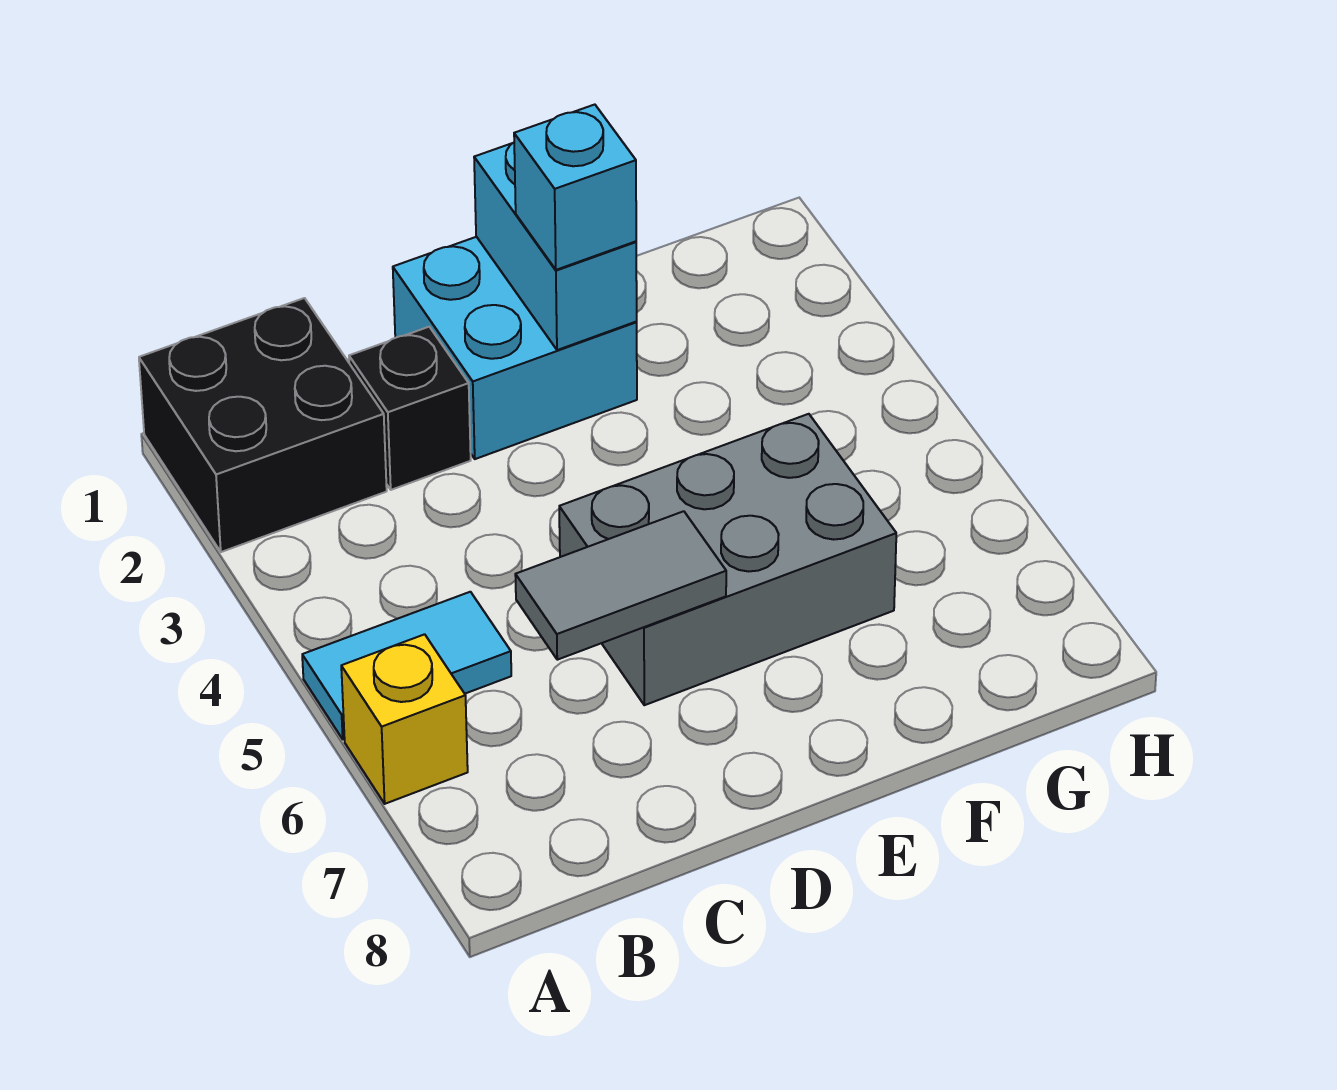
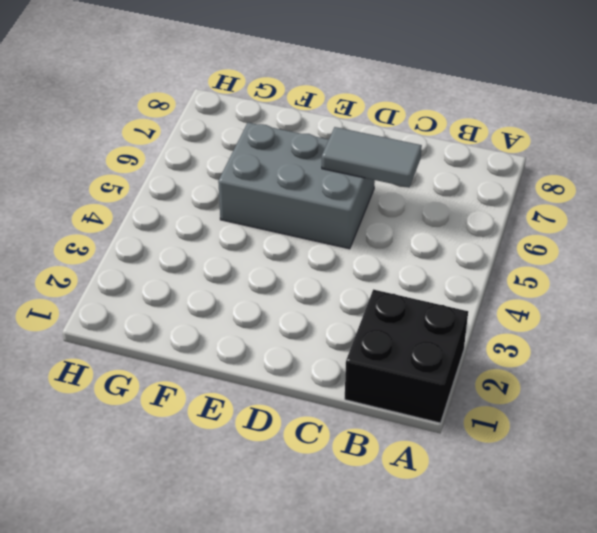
none -> cyan tile A5:B5 level 1
none -> yellow brick A6 level 1

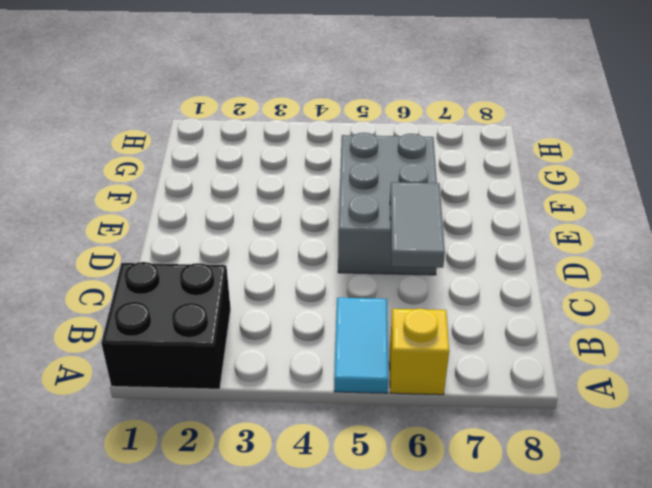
none -> black brick C2 level 1
none -> cyan brick D1:E2 level 1

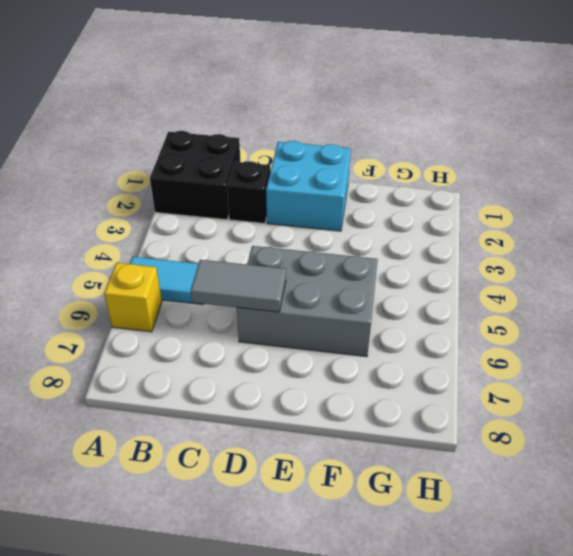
none -> cyan brick E1:E2 level 2
none -> cyan brick E2 level 3

